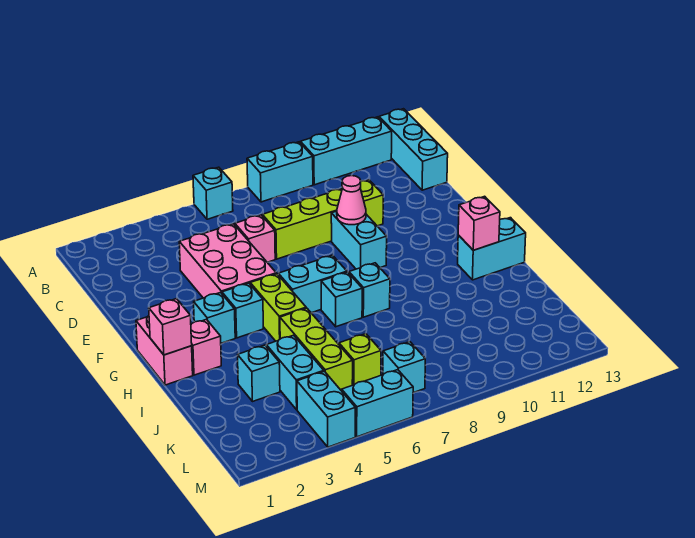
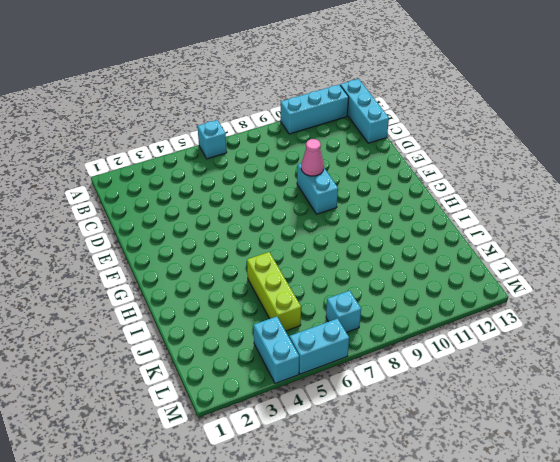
none -> cyan brick A8:A9 level 1
none -> pink brick D4:F5 level 1
none -> pink brick D6 level 1

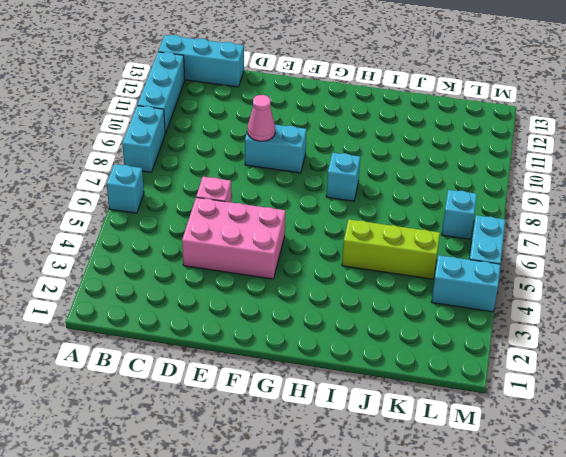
none -> lime brick D7:D10 level 1
none -> pink brick G1:H1 level 1
none -> cyan brick G3 level 1

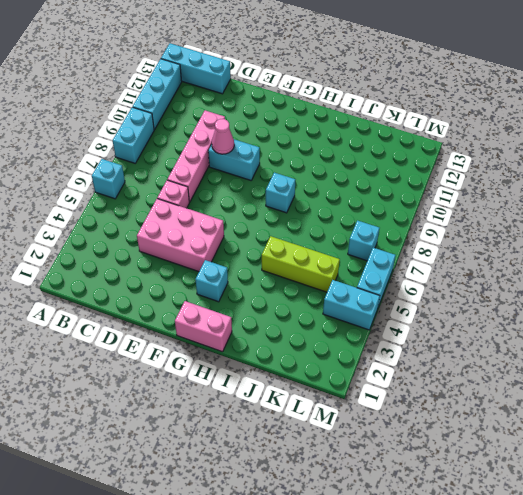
pink brick D7:D10 level 1 -> lime brick D7:D10 level 1
none -> cyan brick G4 level 1
none -> lime brick G5:H5 level 1
none -> cyan brick G6:G7 level 1

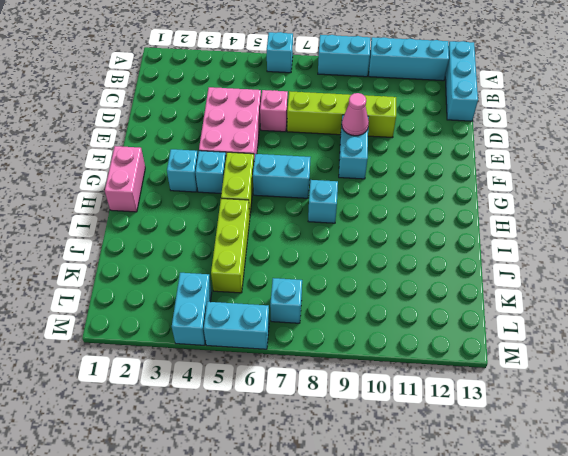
none -> pink brick H2 level 1
none -> cyan brick H7 level 1
none -> cyan brick H12:H13 level 1

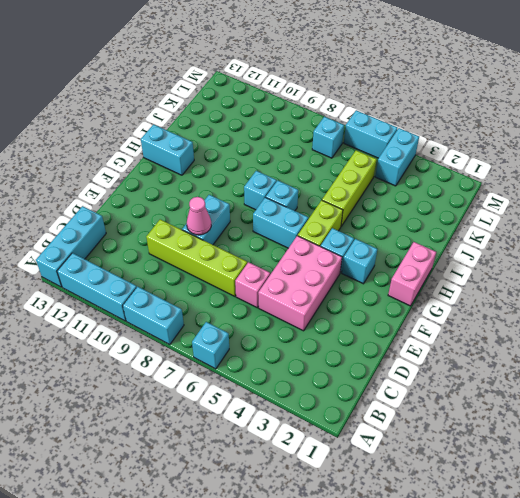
none -> pink brick H2 level 1
none -> cyan brick J3 level 1
none -> cyan brick J4:K4 level 1

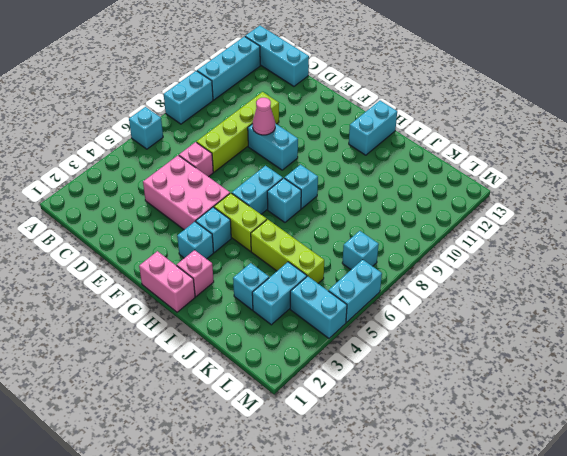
cyan brick K3:K4 level 1 -> cyan brick J4:K4 level 1
none -> lime brick K6 level 1
none -> pink brick H1 level 2
none -> pink brick H12 level 2

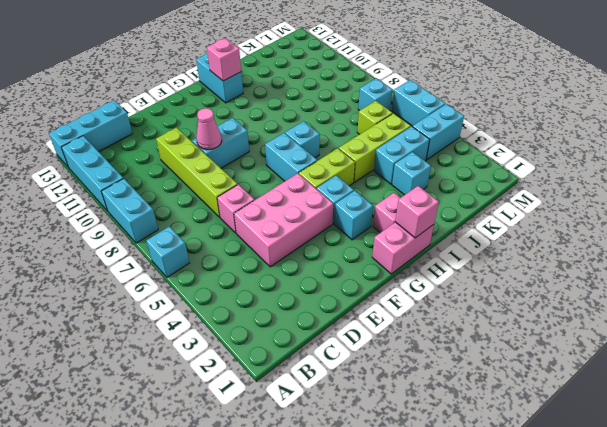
none -> cyan brick H8 level 1

